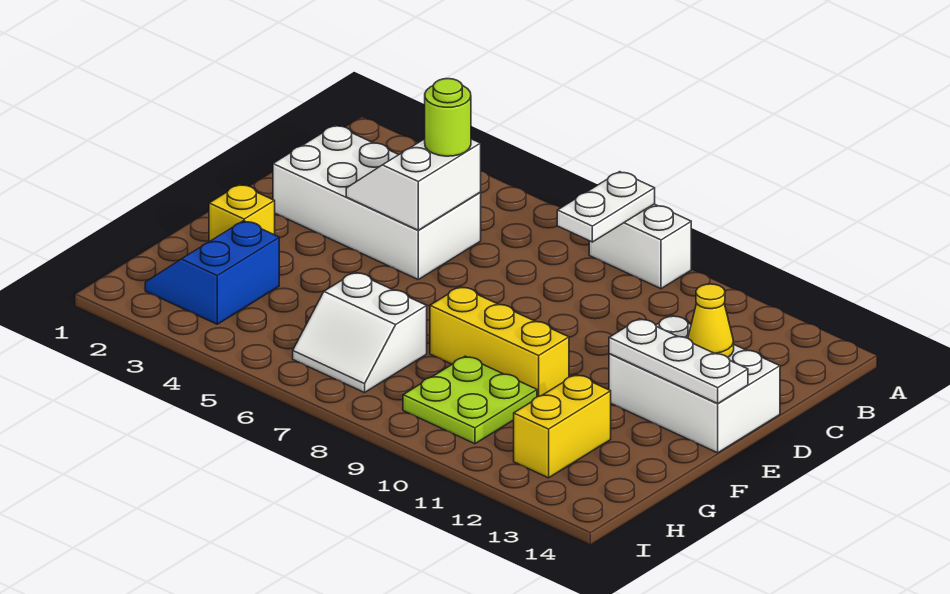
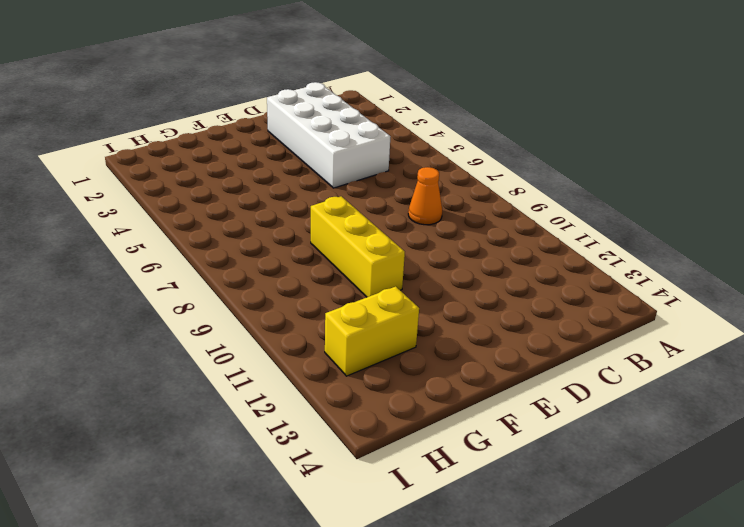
orange cone C8 level 1 -> none
none -> white brick A8:A9 level 1
none -> white brick D12:E14 level 1
none -> yellow brick F2 level 1

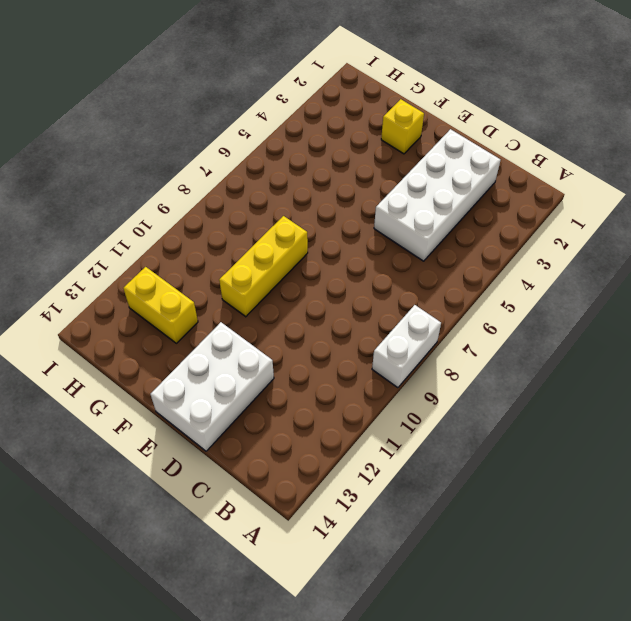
none -> blue slope G2:H3 level 1 top 3
none -> white slope G6:H7 level 1 top G
none -> lime plate G9:H10 level 1

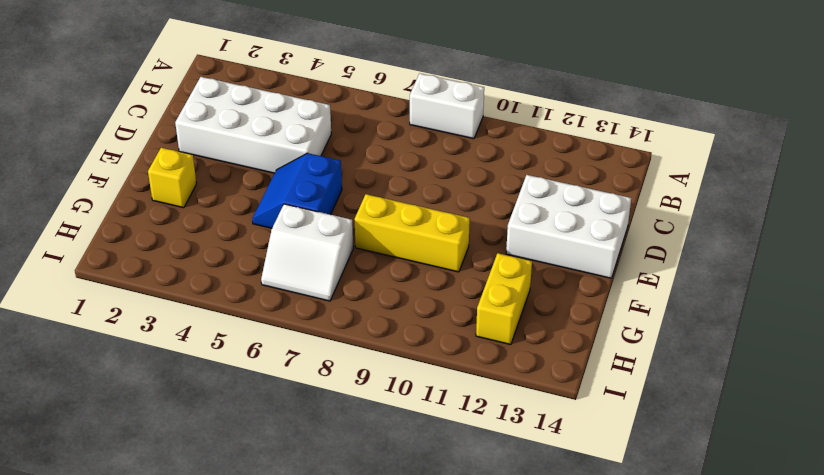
blue slope E5:F6 level 1 top 6 -> blue slope G2:H3 level 1 top 3
none -> lime plate G9:H10 level 1
none -> white plate A8:B8 level 2
none -> white slope C4:D5 level 2 top 5

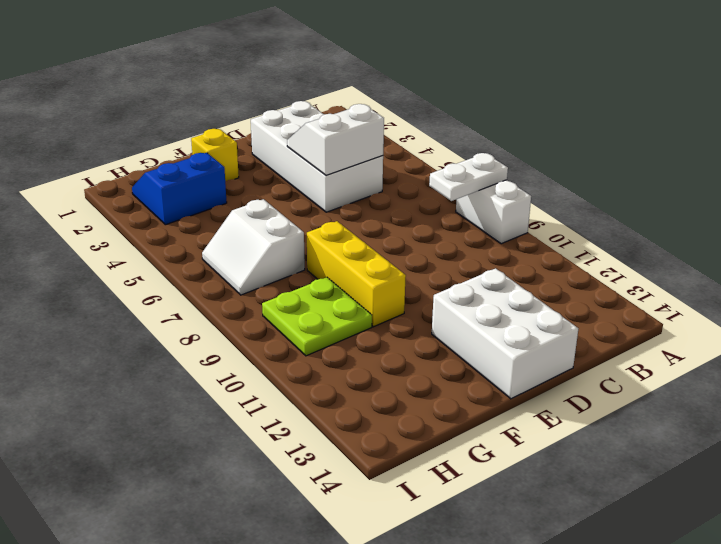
none -> yellow brick G12:H12 level 1
none -> yellow cone D13 level 2
none -> white plate E12:E14 level 2

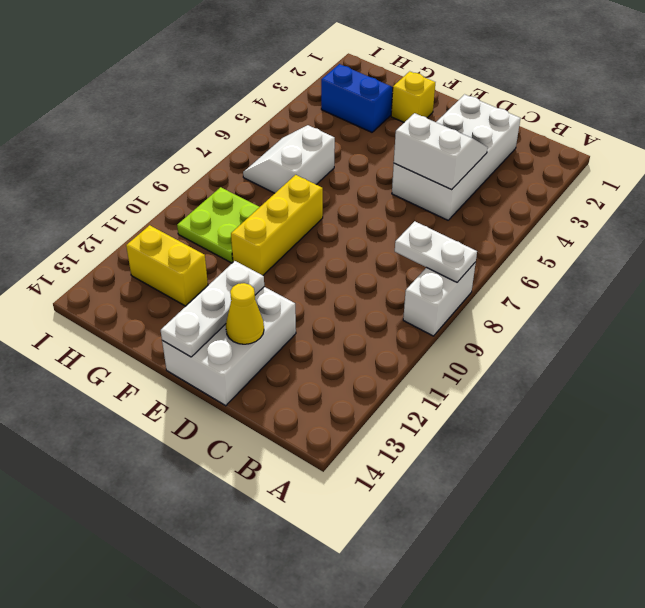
none -> lime round brick C5 level 3

